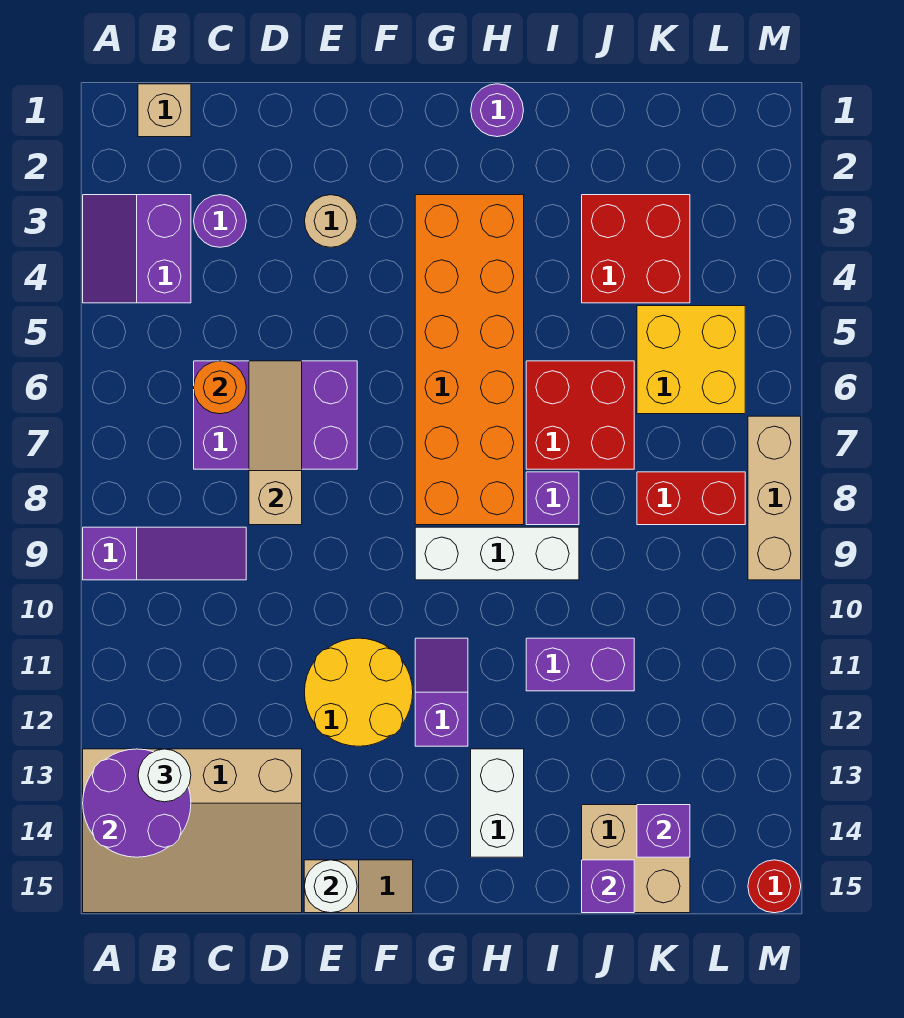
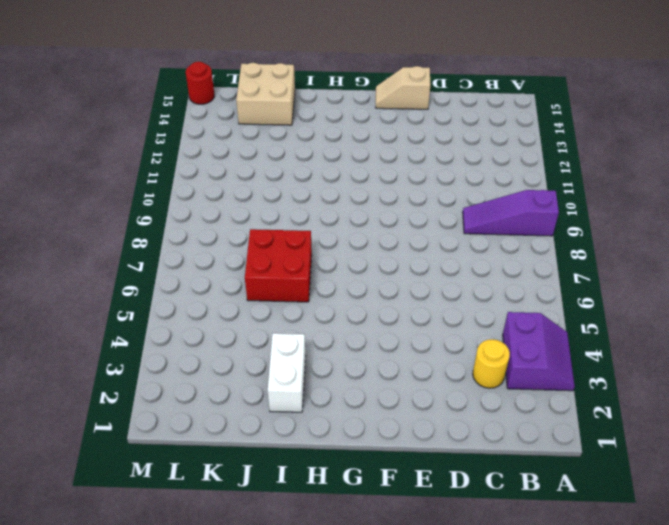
yellow round brick C3 level 1 -> purple round brick C3 level 1
white brick I2:I3 level 1 -> white brick H13:H14 level 1
none -> tan slope A13:D15 level 1 top 13
none -> tan brick B1 level 1
none -> purple brick C6:E7 level 1
none -> tan round brick E3 level 1

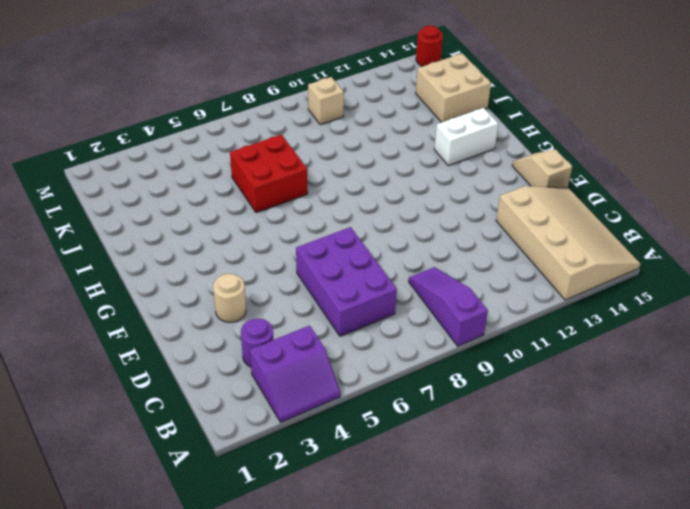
tan brick L10 level 1 -> tan brick B1 level 1
none -> yellow round brick E11:F12 level 1
none -> orange brick G3:H8 level 1
none -> white brick G9:I9 level 1
none -> purple slope G11:G12 level 1 top 12

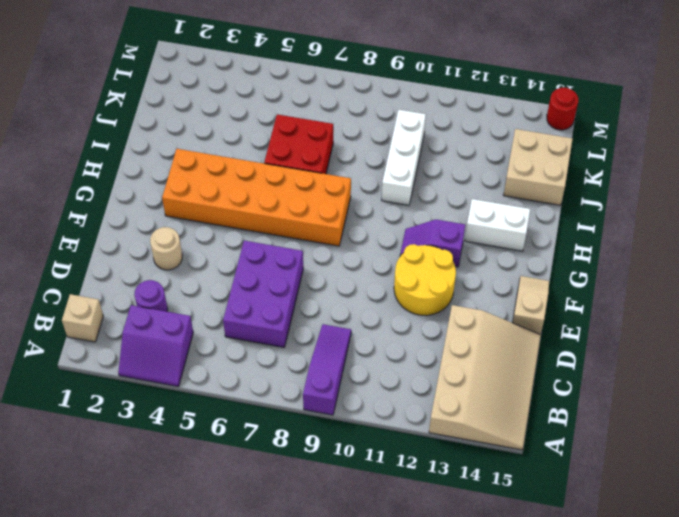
white brick I10:K10 level 1 -> white brick G9:I9 level 1
none -> purple round brick H1 level 1
none -> purple brick I8 level 1
none -> purple brick I11:J11 level 1
none -> red brick J3:K4 level 1

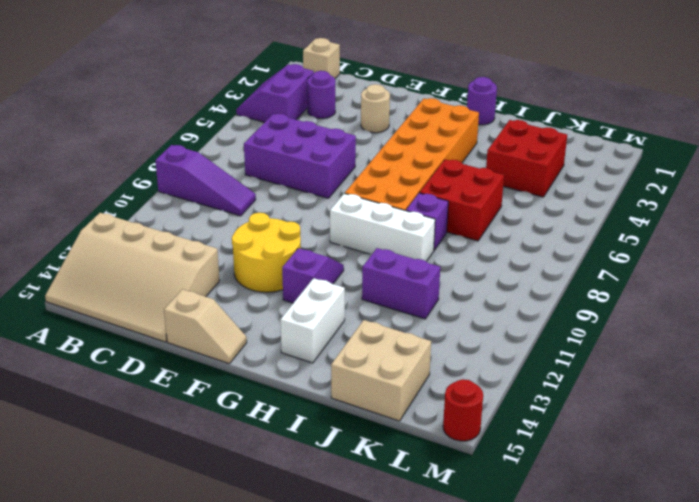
none -> yellow brick K5:L6 level 1
none -> red brick K8:L8 level 1
none -> tan brick M7:M9 level 1
none -> purple round brick A13:B14 level 2

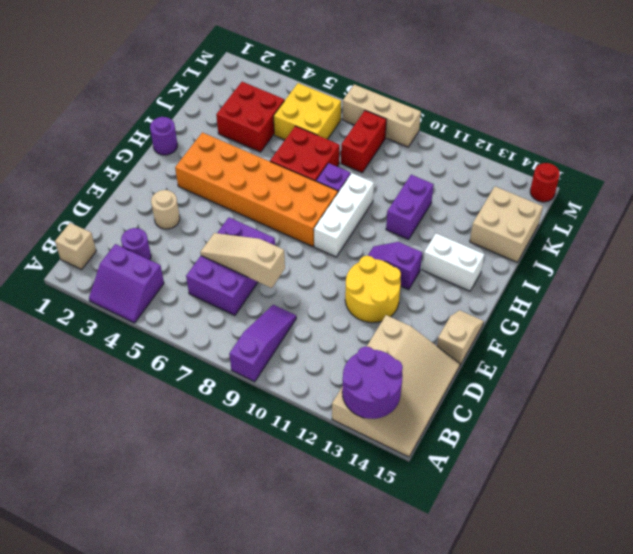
none -> orange round brick C6 level 2
none -> white round brick E15 level 2
none -> purple brick J15 level 2
none -> purple brick K14 level 2

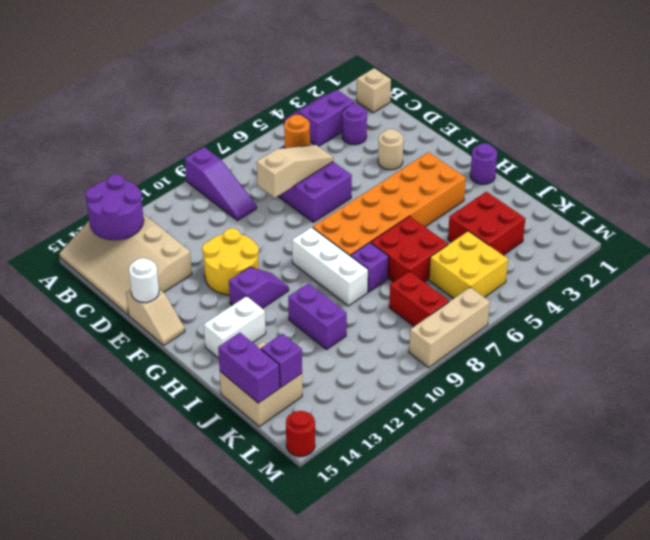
purple brick J15:K15 level 2 -> purple brick J15 level 2
none -> white round brick B13 level 3

